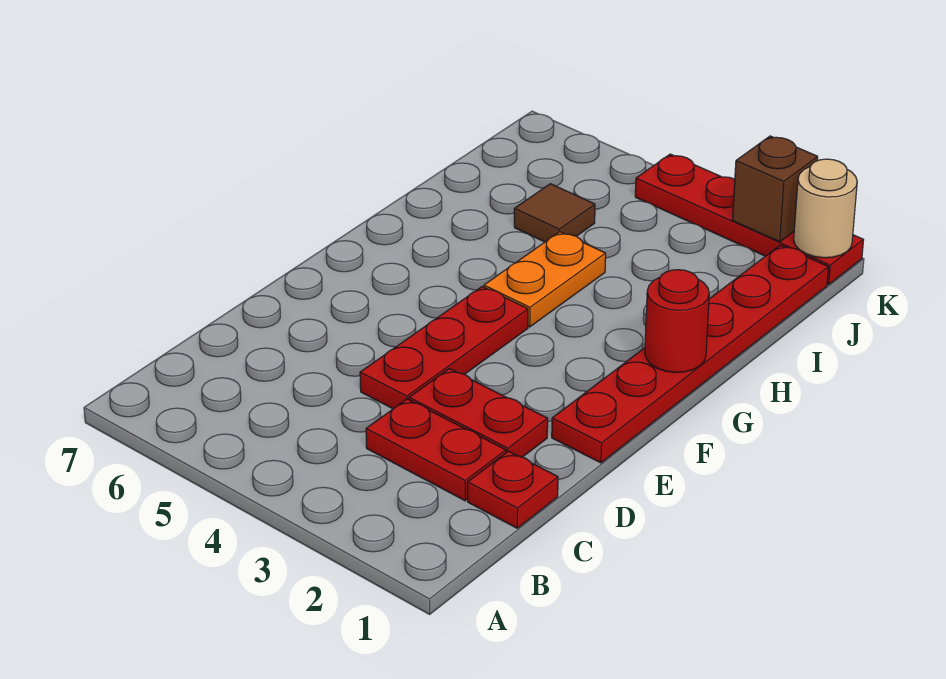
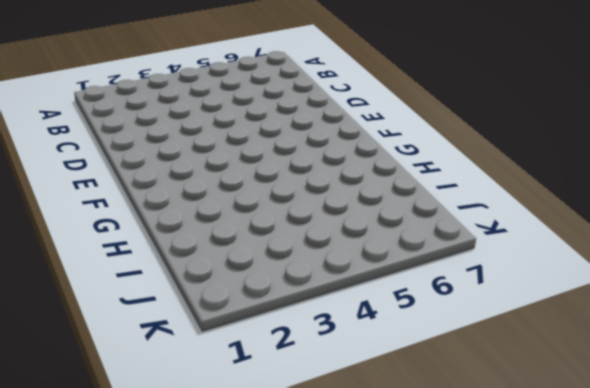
none -> red plate C1 level 1
none -> red plate C2:C3 level 1

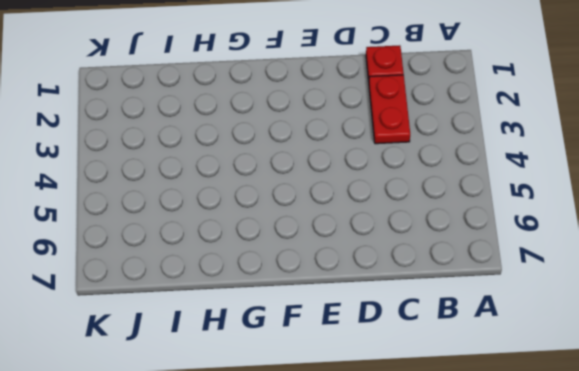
none -> red plate D2:D3 level 1
none -> red plate D4:F4 level 1

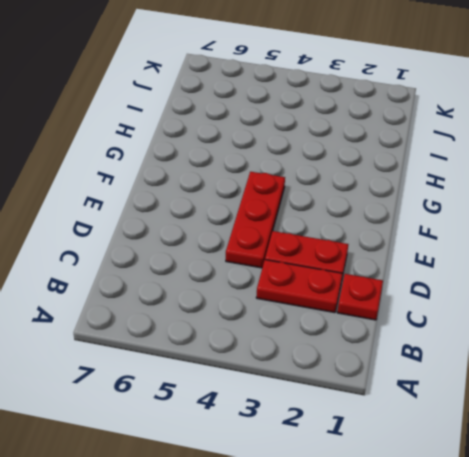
none -> red plate E1:J1 level 1
none -> orange plate G4:H4 level 1

